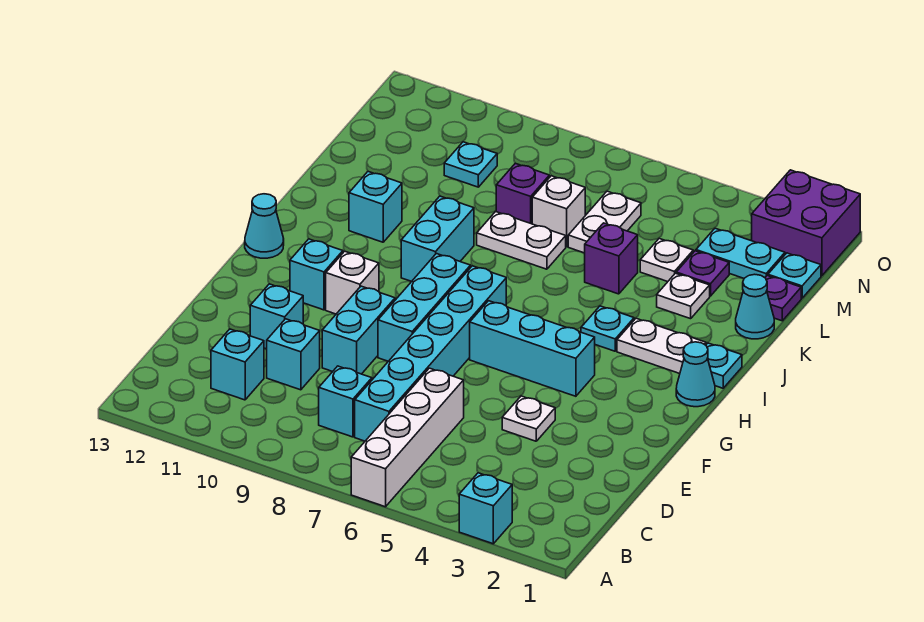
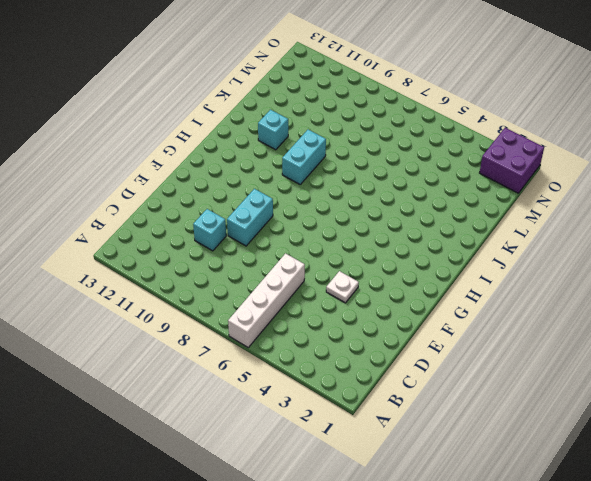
none -> cyan brick A3 level 1
none -> cyan brick C7:H7 level 1
none -> cyan brick C8 level 1
none -> cyan brick C11 level 1

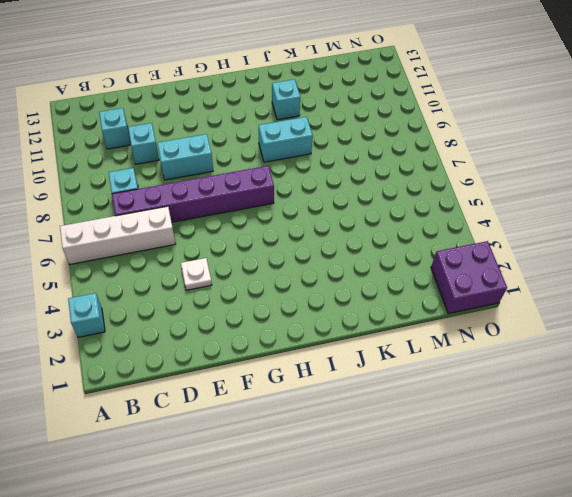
purple brick C7:H7 level 1 -> cyan brick C7:H7 level 1
none -> cyan brick E11 level 1
none -> cyan brick F8:H8 level 1
none -> cyan brick G4:G6 level 1
none -> white brick G10 level 1

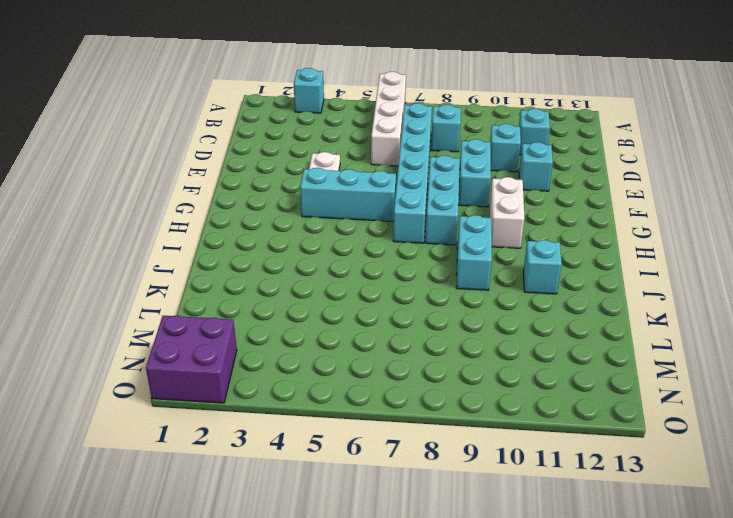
white brick G10:H10 level 1 -> white brick G10 level 1
none -> cyan brick G11 level 1
none -> cyan cone H1 level 1
none -> cyan cone H13 level 1
none -> cyan plate I1 level 1

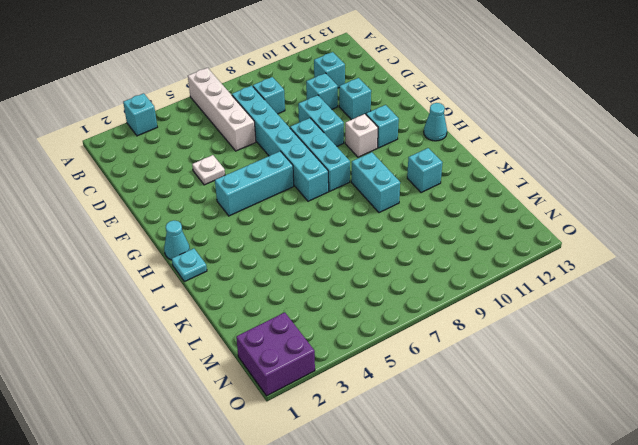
none -> white plate I2:I3 level 1
none -> cyan plate I4 level 1
none -> cyan cone K1 level 1
none -> white plate K3 level 1

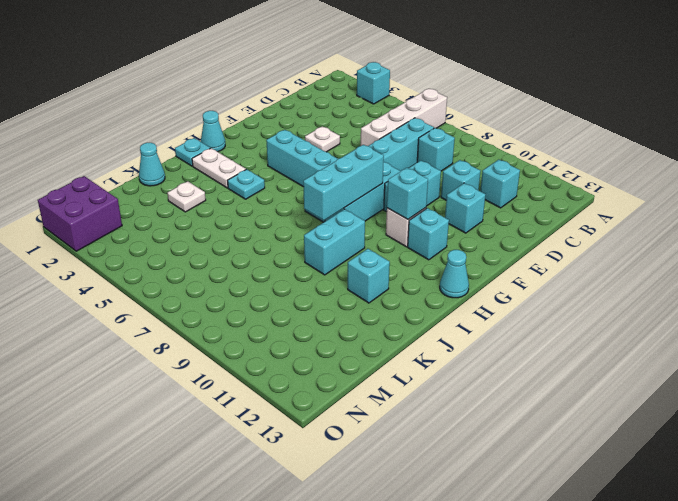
cyan brick G8:I8 level 2 -> none
cyan brick G10 level 2 -> none
none -> purple brick K5 level 1
none -> white plate K7:K8 level 1
none -> purple plate L1 level 1
none -> purple plate L3 level 1

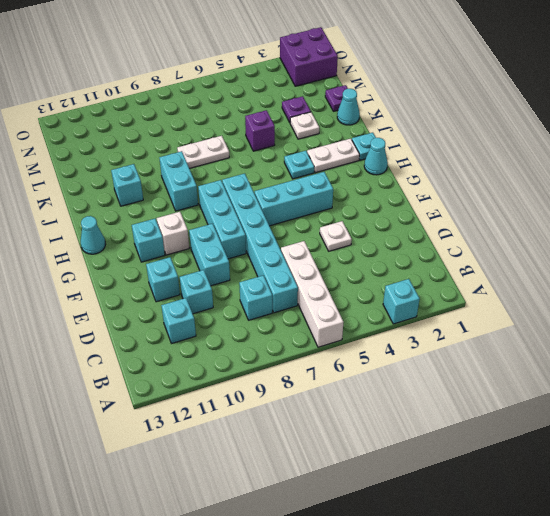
none -> white plate L4 level 1
none -> white plate L6:M6 level 1
none -> white brick L7 level 1
none -> purple brick L8 level 1

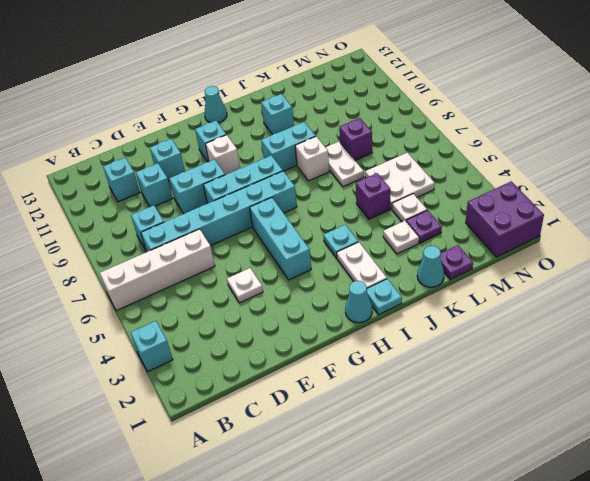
white brick J8 level 1 -> white brick L7 level 1
white plate L5:M6 level 1 -> white plate L6:M6 level 1
none -> cyan plate M1 level 1
none -> cyan plate M2:M3 level 1
none -> cyan plate M10 level 1

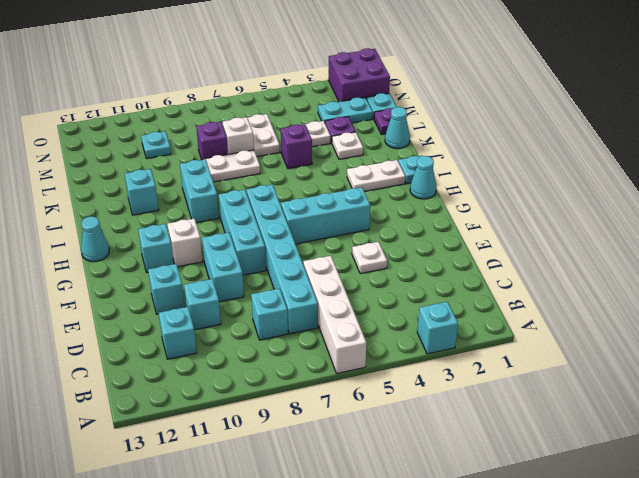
none -> cyan plate I4 level 1

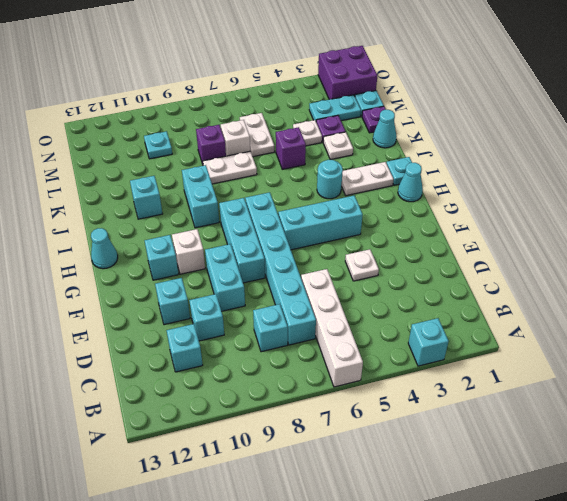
cyan round brick I4 level 1 -> cyan plate I4 level 1

